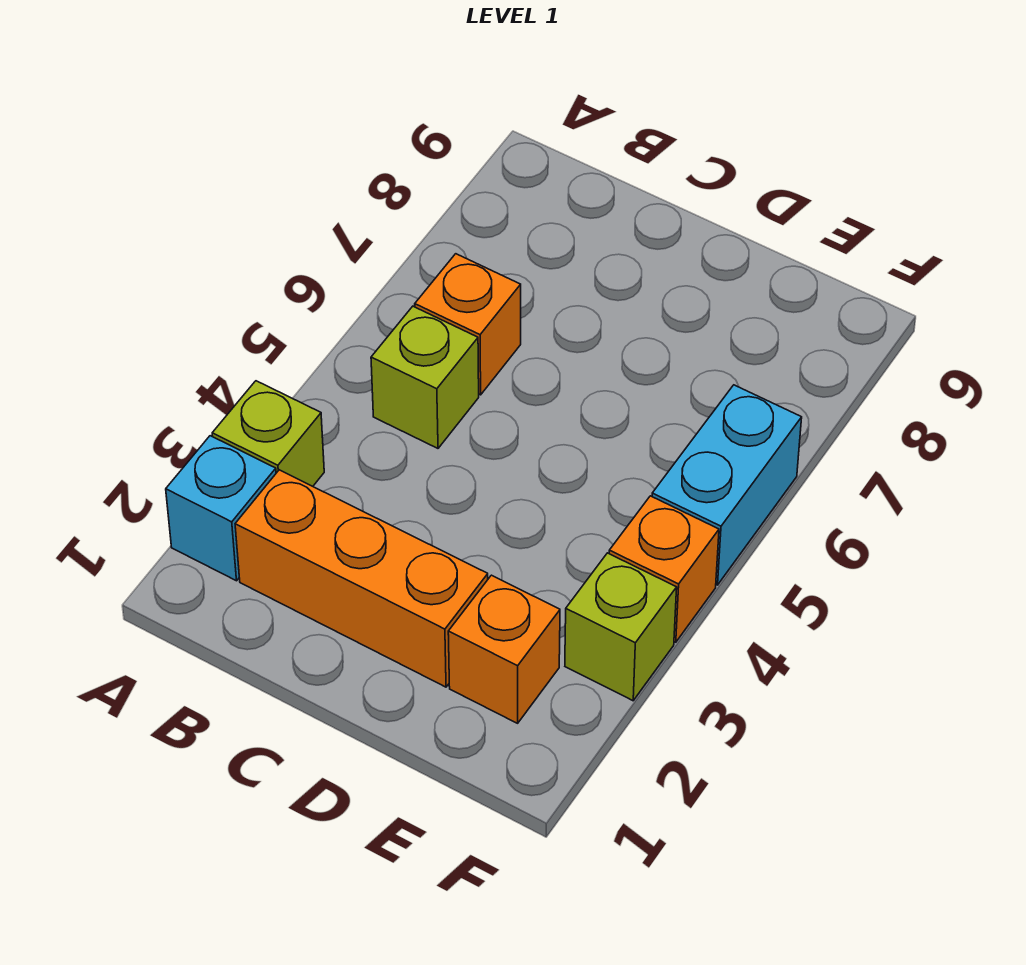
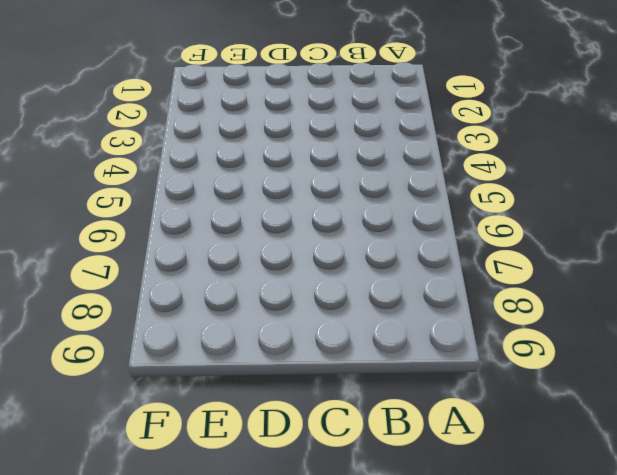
none -> cyan brick A2 level 1
none -> lime brick A3 level 1

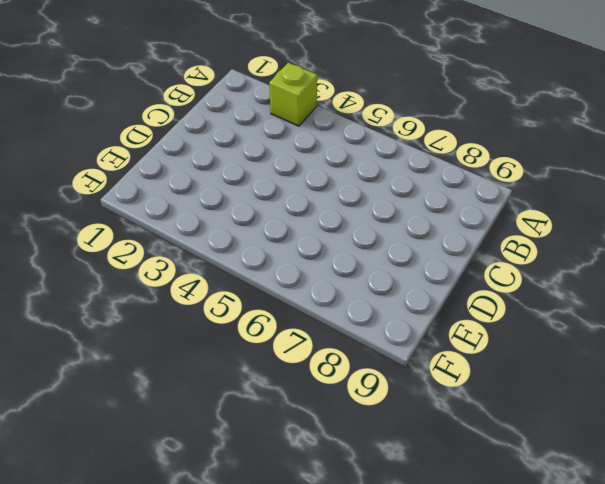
none -> cyan brick A2 level 1
none -> orange brick B2:D2 level 1

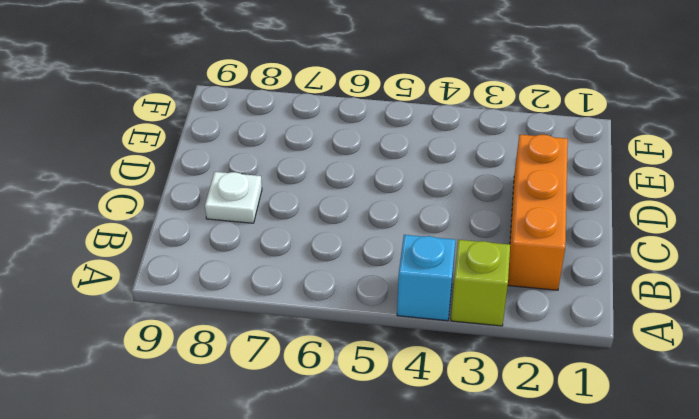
cyan brick A4 level 1 -> cyan brick A2 level 1
white plate C8 level 1 -> none
none -> lime brick B5 level 1
none -> orange brick B6 level 1

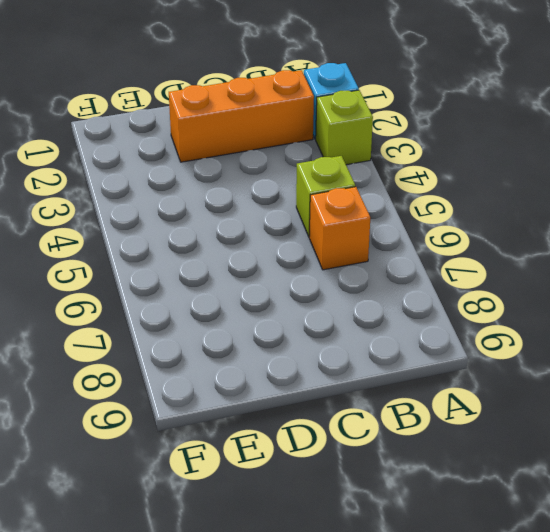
none -> orange brick E2 level 1
none -> lime brick F3 level 1

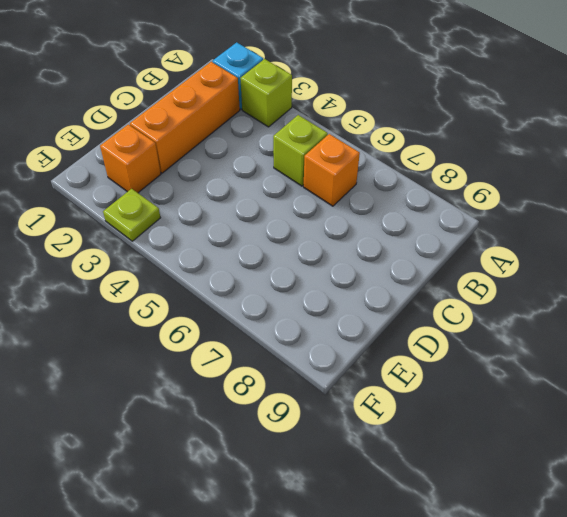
lime plate F3 level 1 -> lime brick F3 level 1
none -> orange brick F4 level 1
none -> cyan brick F5:F6 level 1

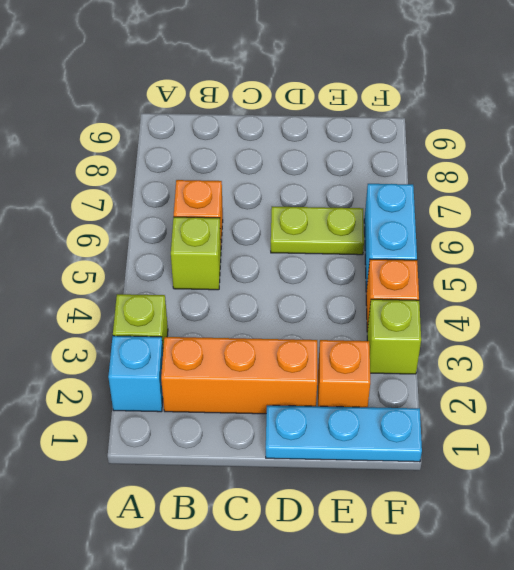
cyan plate D1:F1 level 1 -> none
lime plate D6:E6 level 1 -> none

